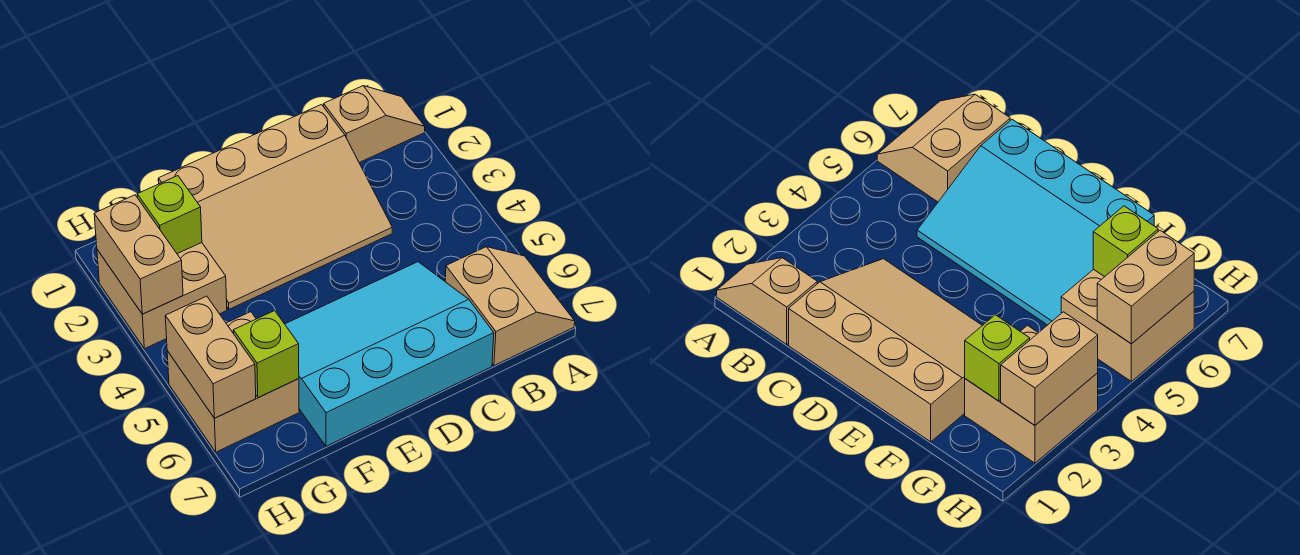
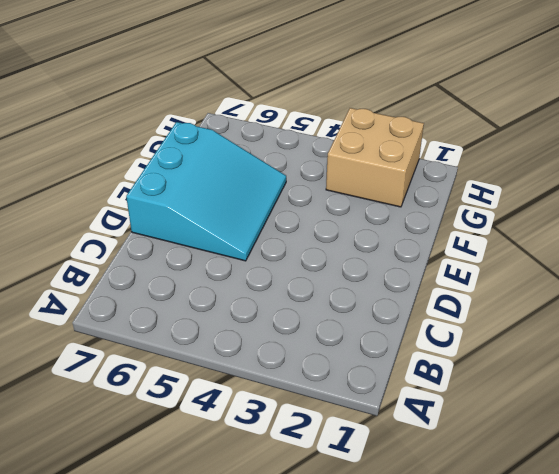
cyan slope D5:F7 level 1 top 7 -> cyan slope C5:F7 level 1 top 7
none -> tan slope A1:B1 level 1 top B
none -> tan slope A6:B7 level 1 top B

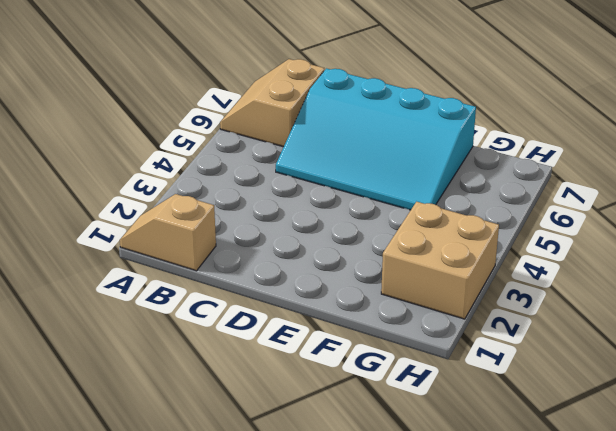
none -> tan slope C1:F3 level 1 top 1
none -> tan brick G5:H6 level 1

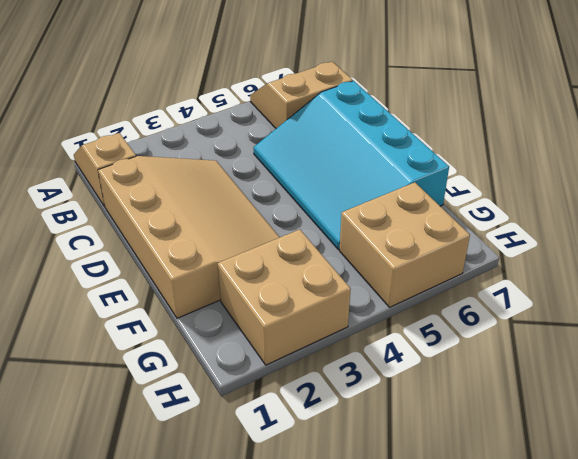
none -> lime brick G2 level 2
none -> lime brick G6 level 2

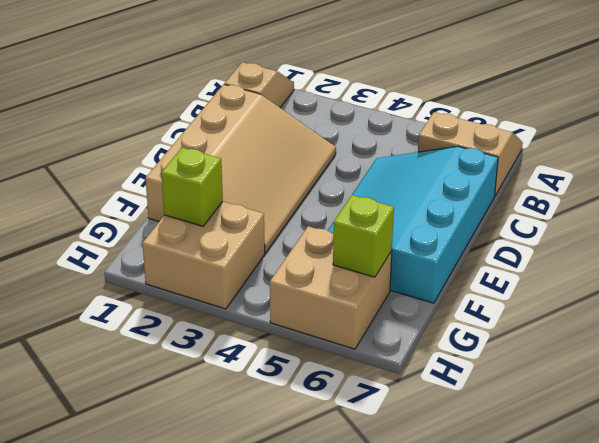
none -> tan brick H2:H3 level 2
none -> tan brick H5:H6 level 2

